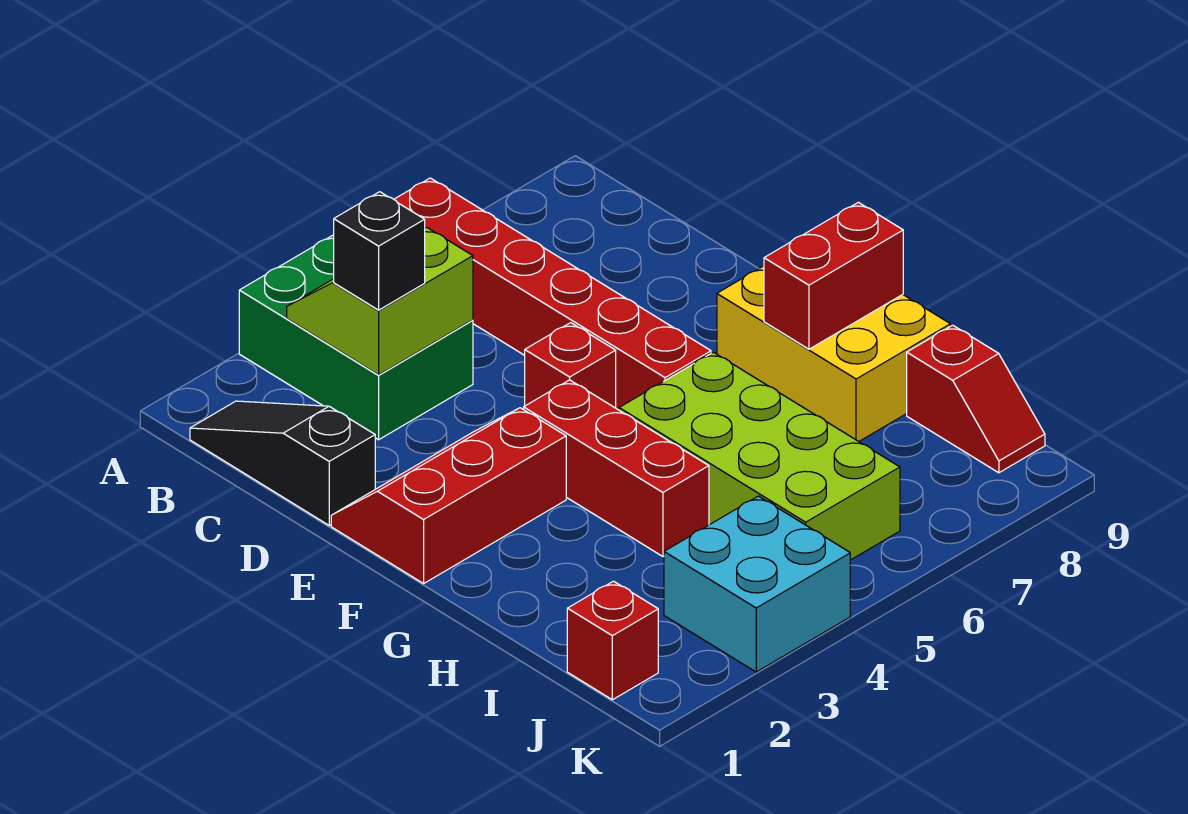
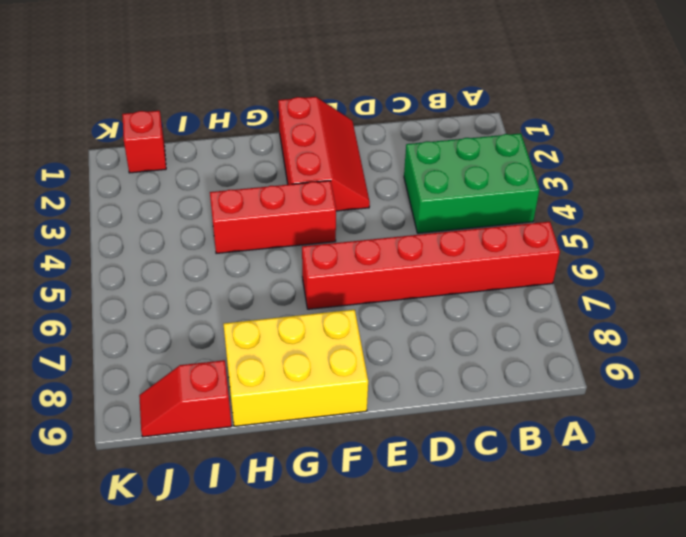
none -> black slope B1:D1 level 1 top D
none -> red brick E5 level 1
none -> lime brick G5:J6 level 1

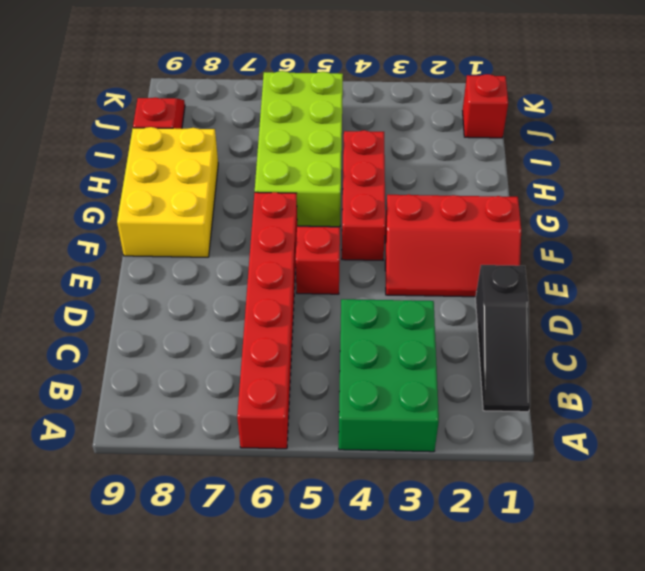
none -> cyan brick J3:K4 level 1
none -> lime slope B3:C4 level 2 top C
none -> red brick G8:G9 level 2

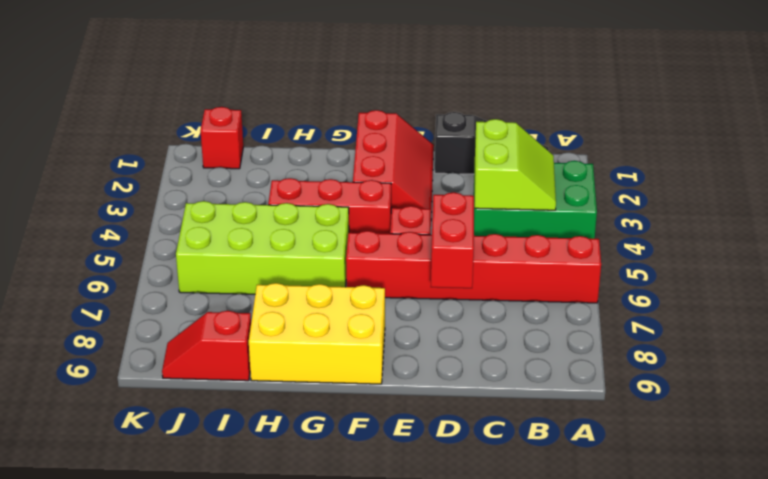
red brick D6:D7 level 2 -> red brick G8:G9 level 2
none -> cyan brick J3:K4 level 1
none -> black brick C3 level 3

